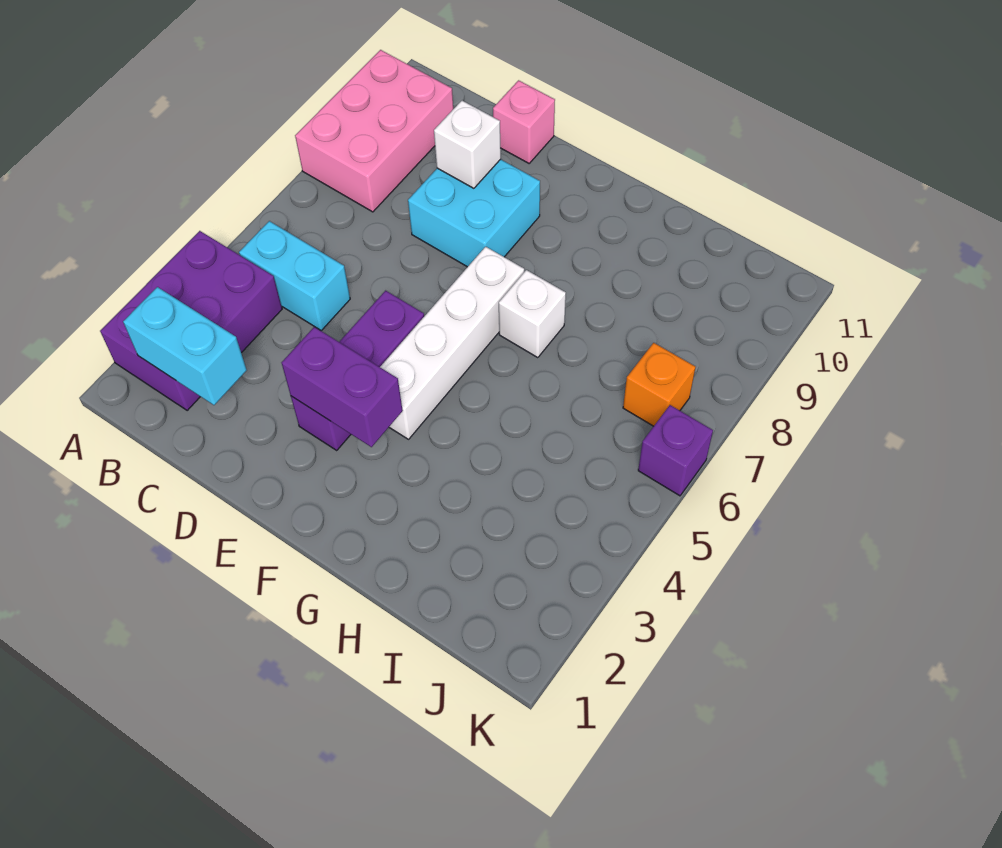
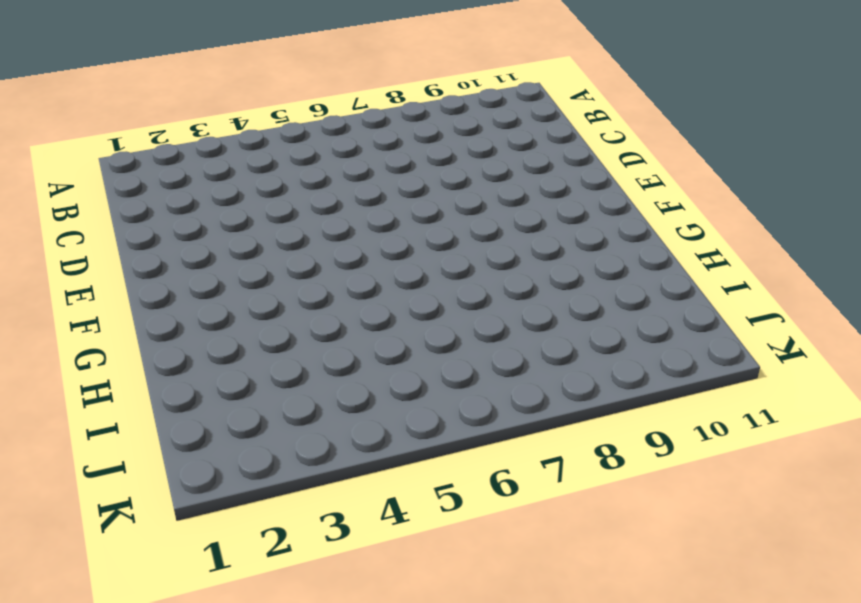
none -> purple brick A2:B4 level 1
none -> pink brick A8:B10 level 1
none -> cyan brick B5:C5 level 1

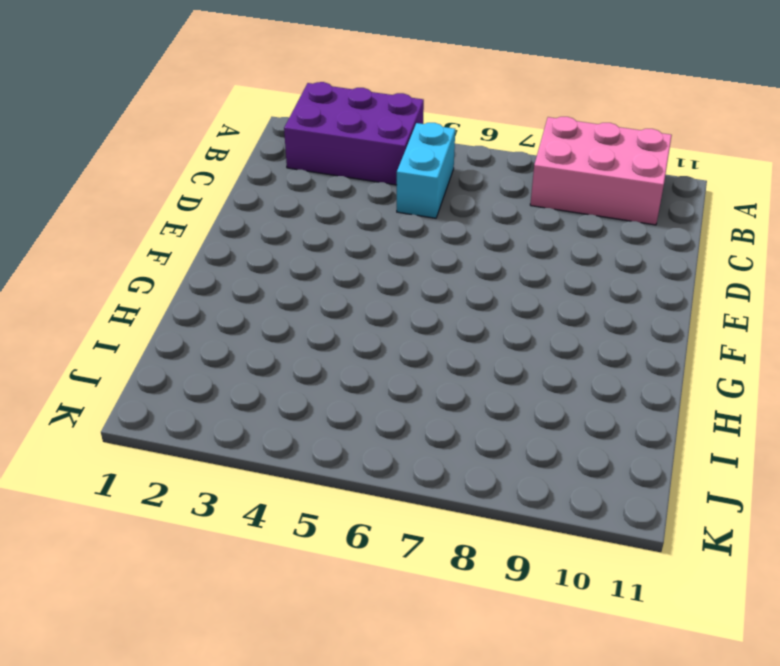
none -> cyan brick D8:E9 level 1
none -> pink brick D11 level 1
none -> purple brick E3:E5 level 1

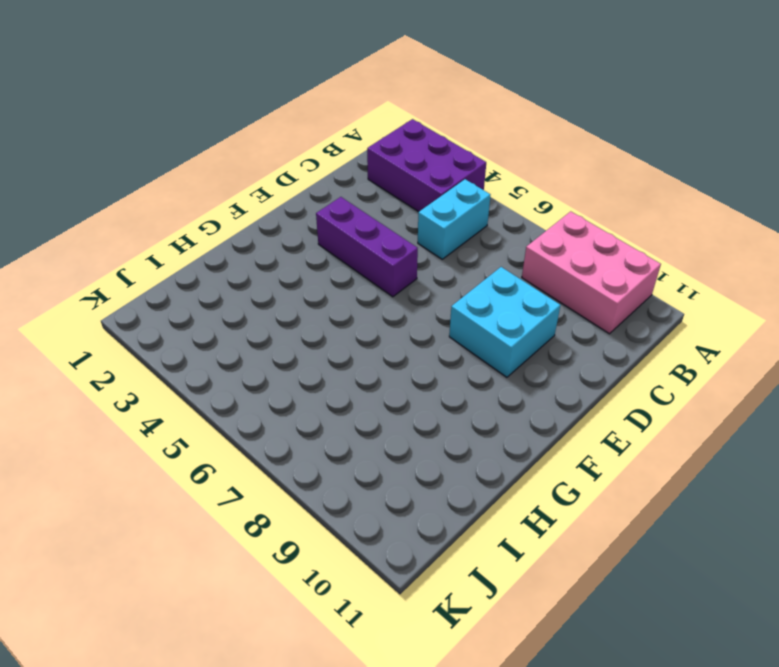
none -> pink brick D11 level 1
none -> white brick F4:F7 level 1
none -> white brick G7 level 1

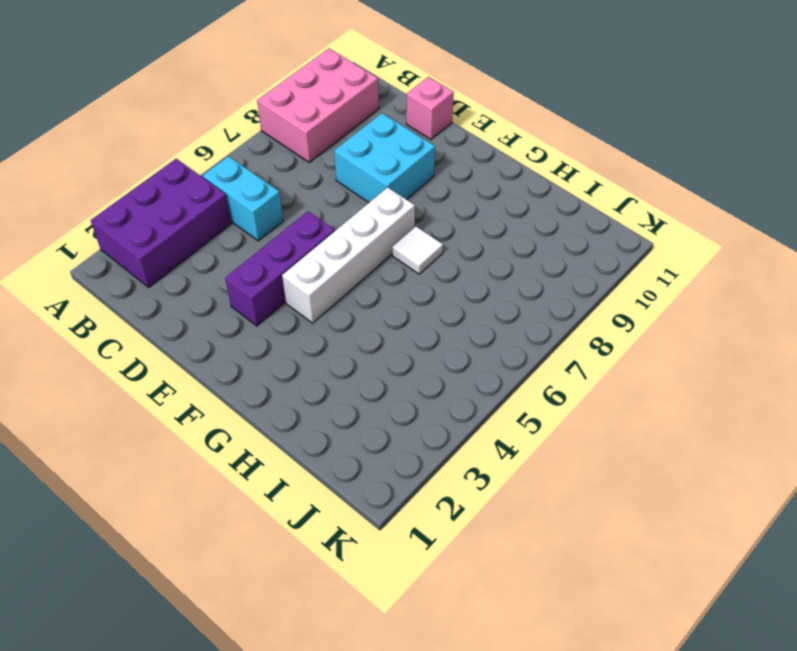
white tile G7 level 1 -> white brick G7 level 1
none -> orange brick J7 level 1
none -> purple brick K6 level 1
none -> cyan brick B2:C2 level 2

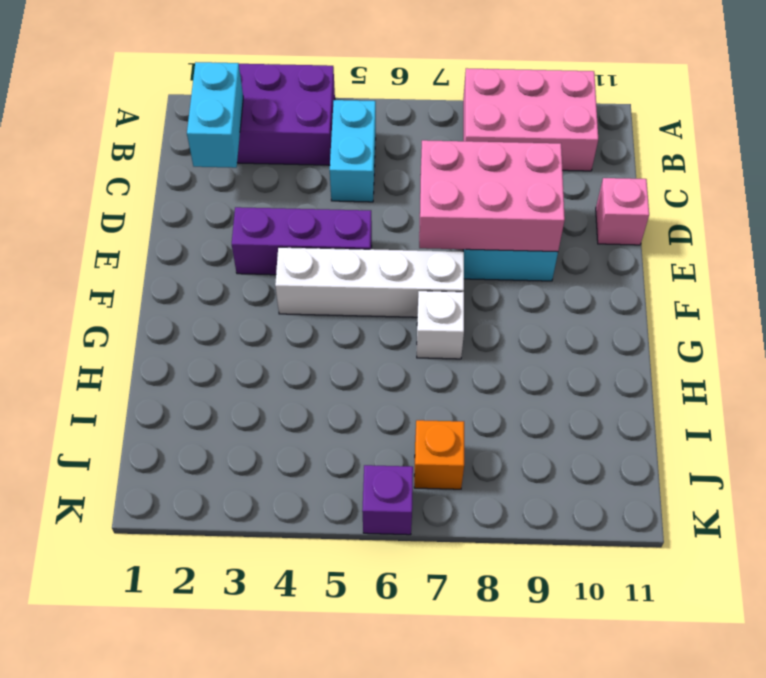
pink brick D7:E9 level 2 -> white brick D9 level 2
none -> purple brick E3:F3 level 2

